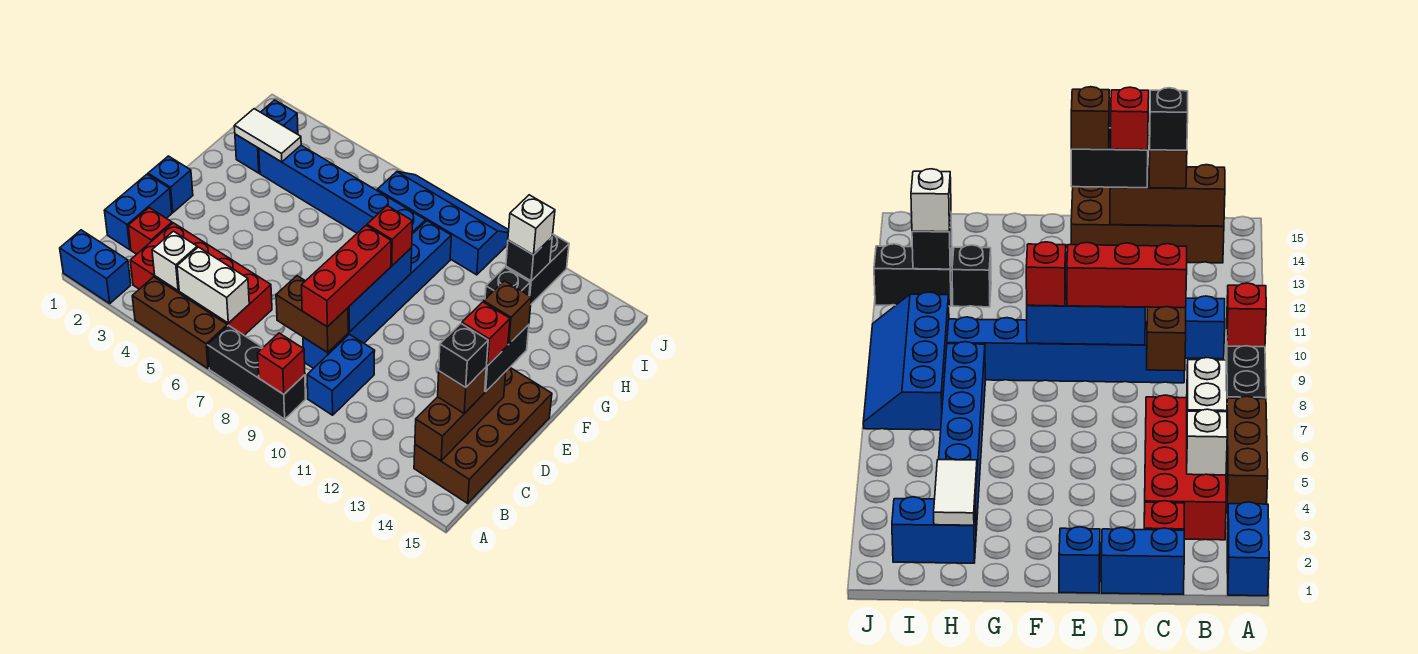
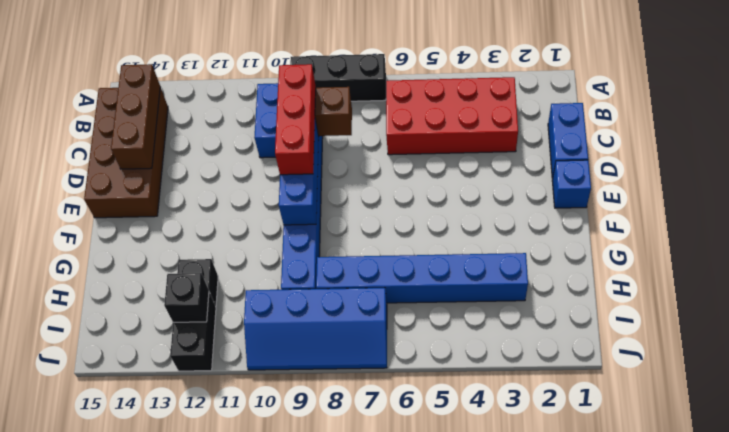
none -> blue brick A1:A2 level 1
none -> brown brick A4:A6 level 1
none -> red brick C2 level 1
none -> blue brick H2:I2 level 1

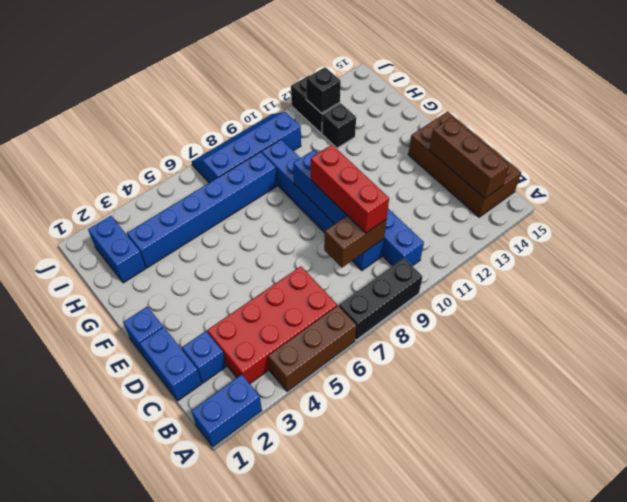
blue brick C2 level 1 -> red brick C2 level 1
none -> red brick A9 level 2
none -> white brick B4 level 2
none -> white brick B5:B6 level 2
none -> white tile H2:H3 level 2

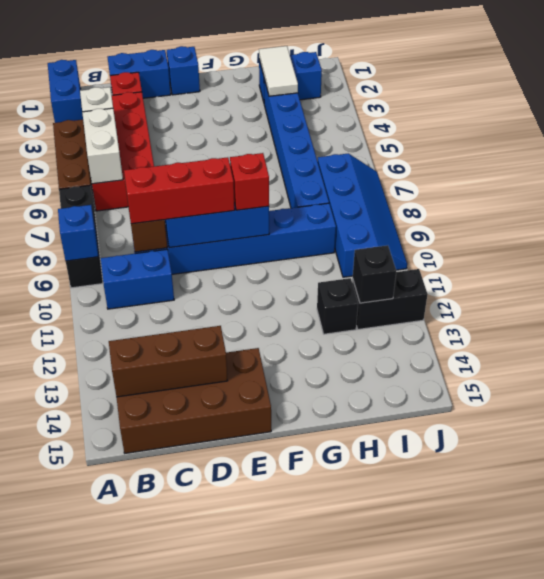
blue brick A9 level 2 -> red brick A9 level 2
none -> brown brick C14 level 3
none -> black brick D14:E14 level 3
none -> white brick I12 level 3
none -> black brick C14 level 4

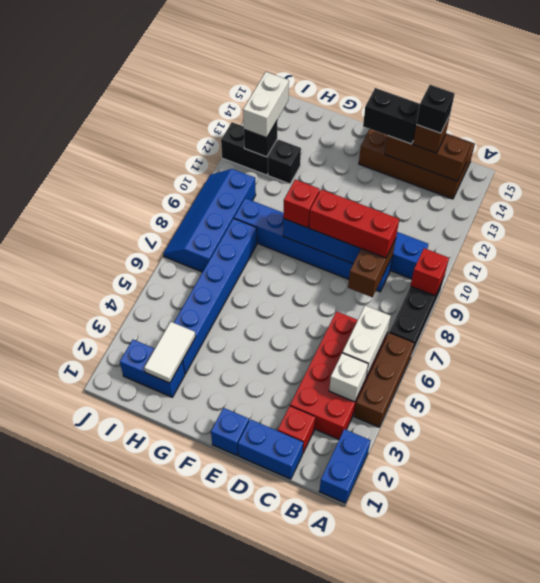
white brick I12:I13 level 3 -> white brick I12 level 3
none -> red brick D14 level 4
none -> brown brick E14 level 4

